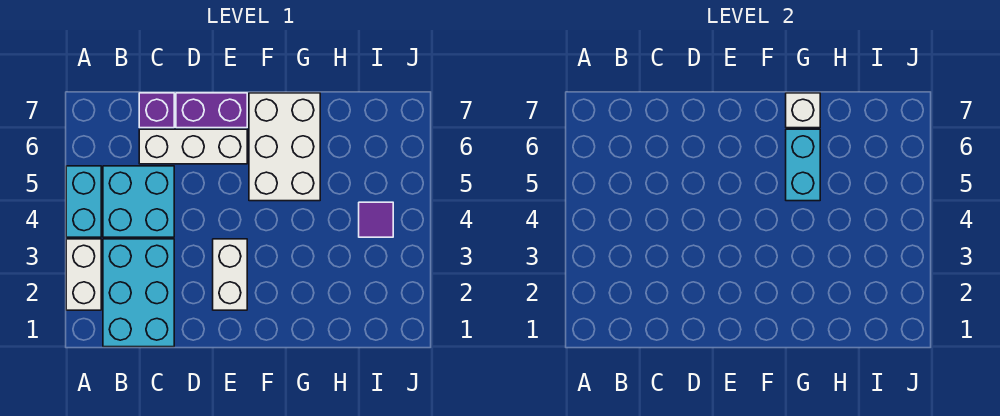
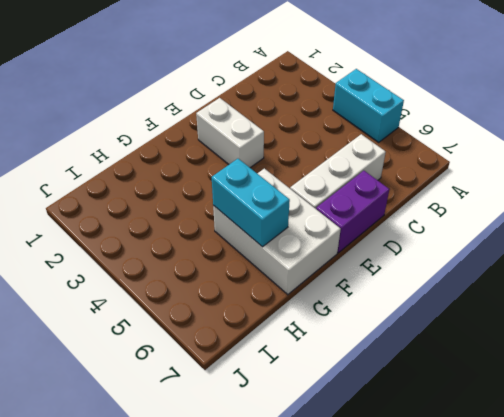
none -> white brick A2:A3 level 1
none -> cyan brick B1:C3 level 1
none -> cyan brick B4:C5 level 1

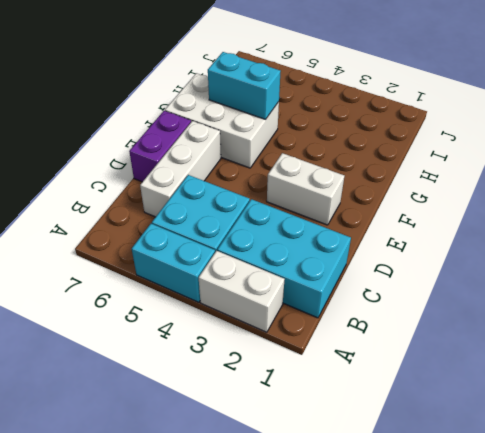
none -> purple brick C7 level 1
none -> purple tile I4 level 1
none -> white brick G7 level 2

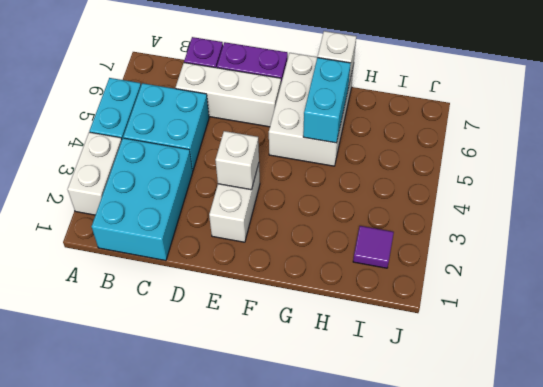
white brick E3 level 2 -> none
purple tile I2 level 1 -> purple tile I4 level 1

